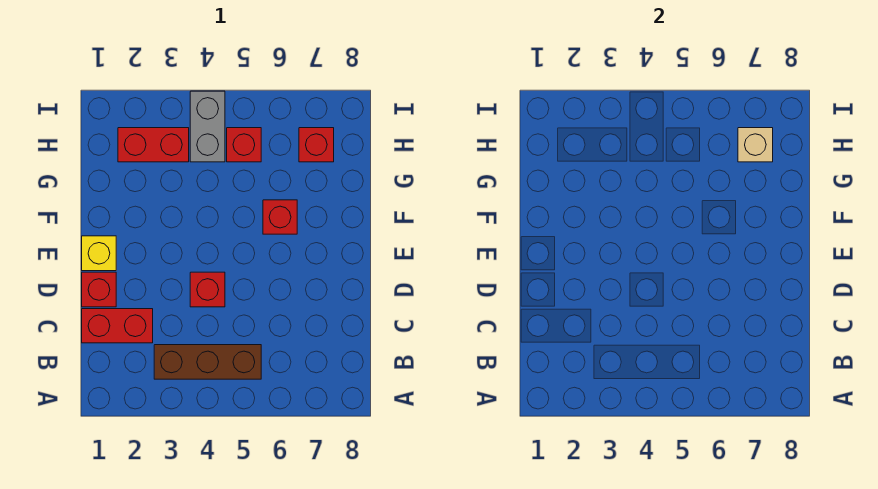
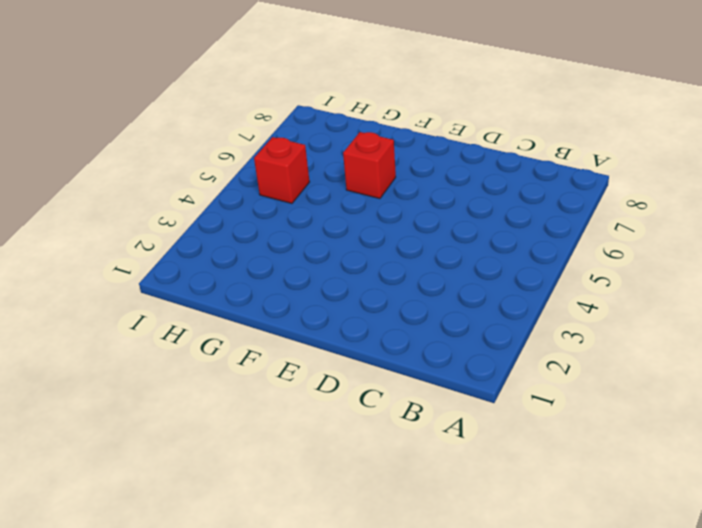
none -> brown brick B3:B5 level 1
none -> red brick C1:C2 level 1

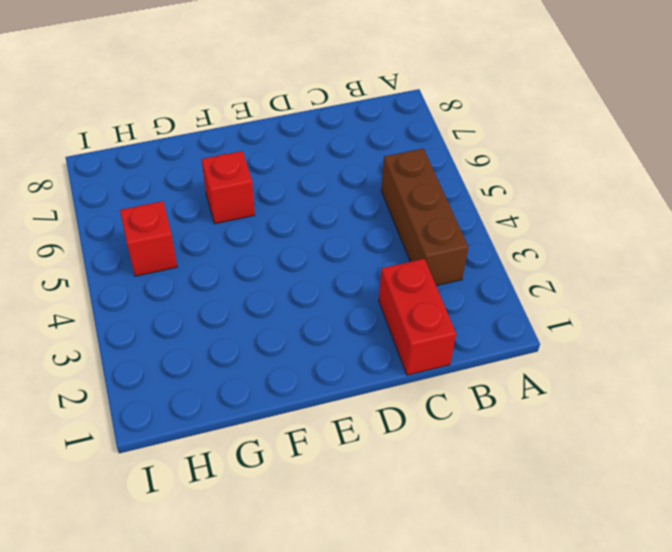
none -> red brick D1 level 1
none -> red brick D4 level 1

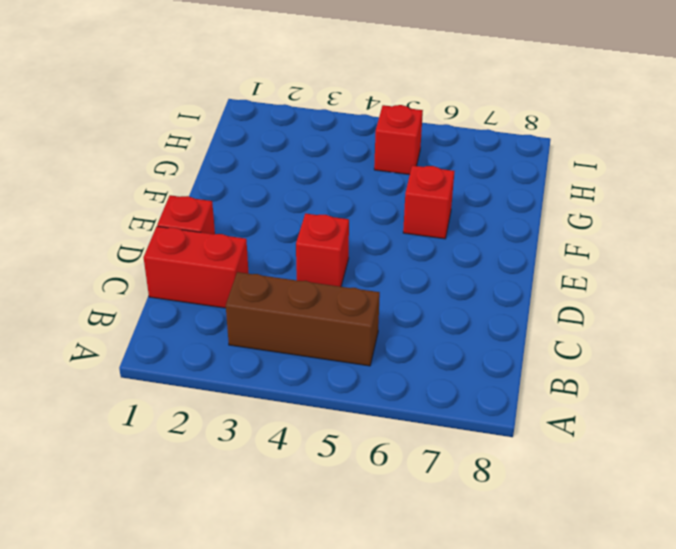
none -> yellow brick E1 level 1
none -> red brick H2:H3 level 1

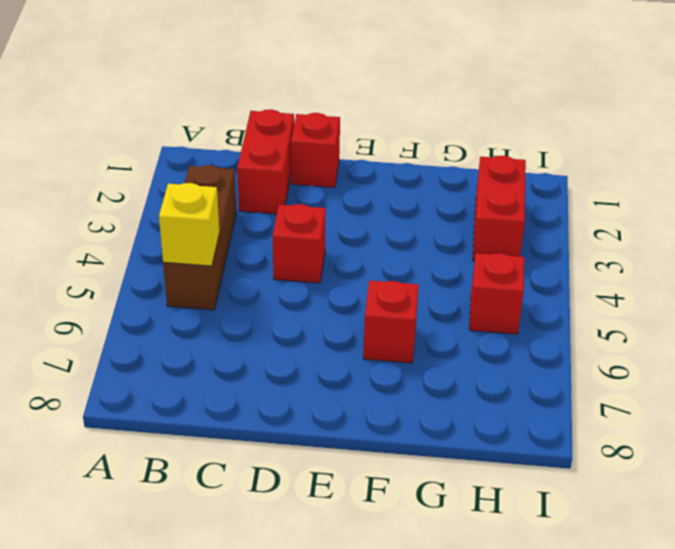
yellow brick B5 level 2 -> yellow brick E1 level 1
none -> grey brick H4:I4 level 1
none -> red brick H7 level 1

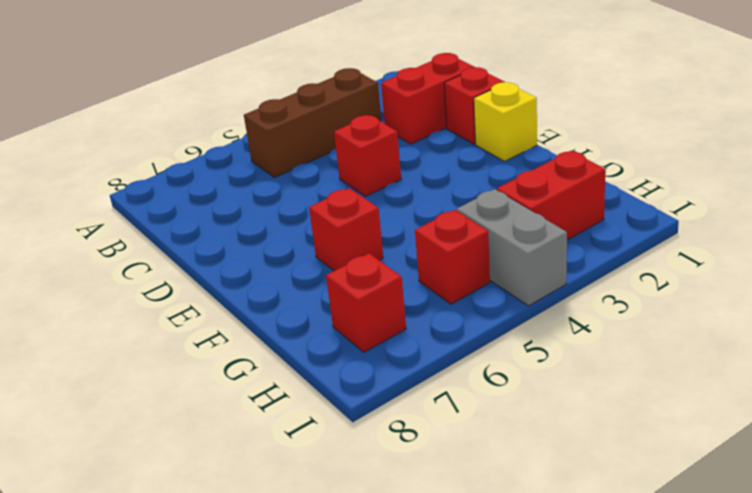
none -> tan brick H7 level 2

